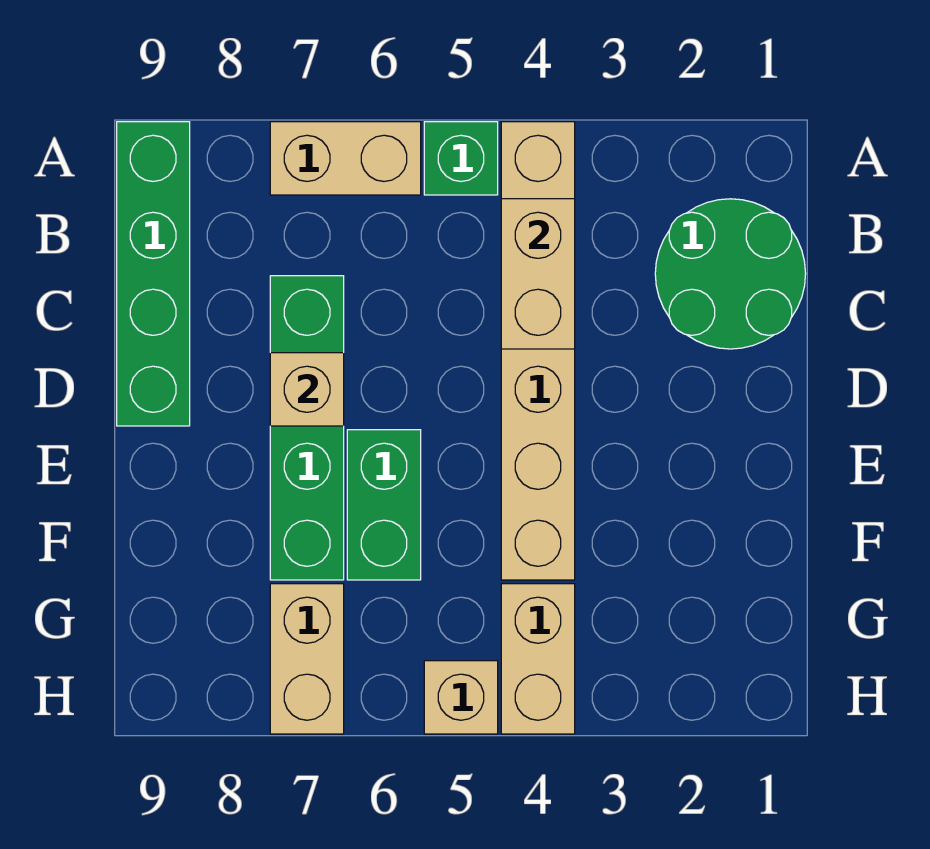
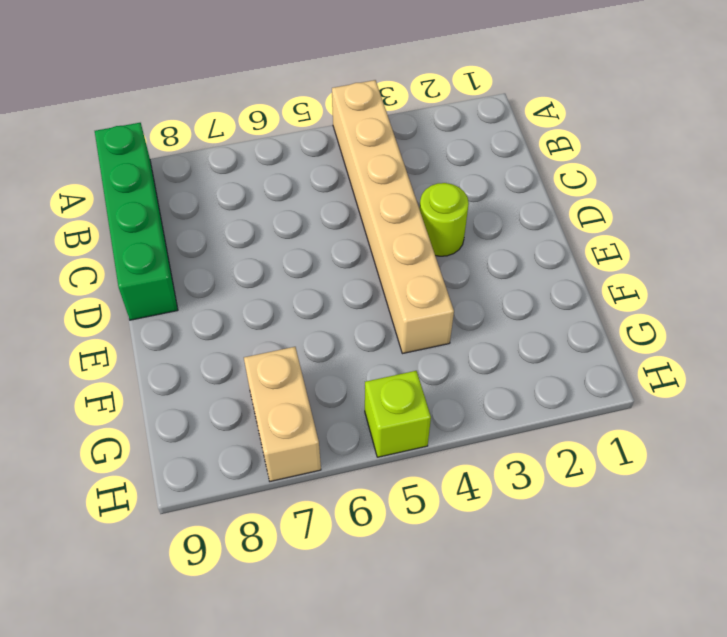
lime round brick D3 level 1 -> none
lime brick H5 level 1 -> tan brick H5 level 1
none -> green brick A5 level 1
none -> tan brick A6:A7 level 1
none -> green round brick B1:C2 level 1

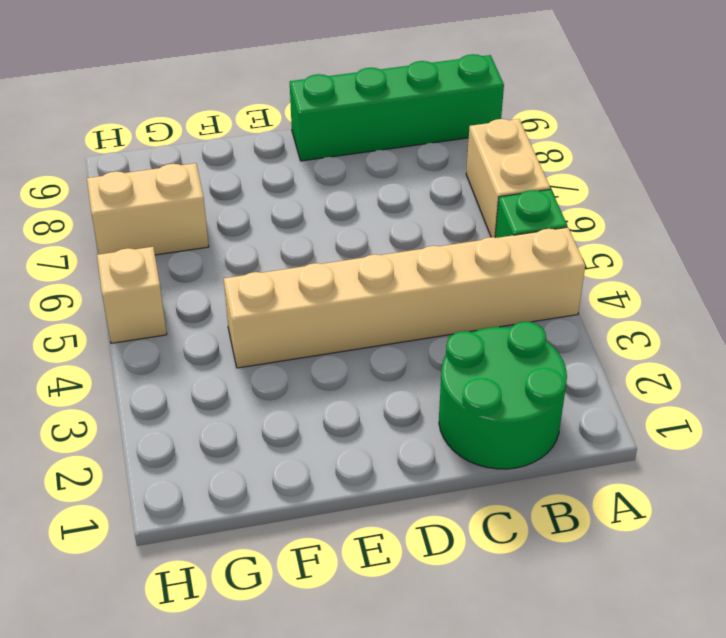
none -> green brick C7:F7 level 1
none -> green brick E6:F6 level 1
none -> tan brick G4:H4 level 1

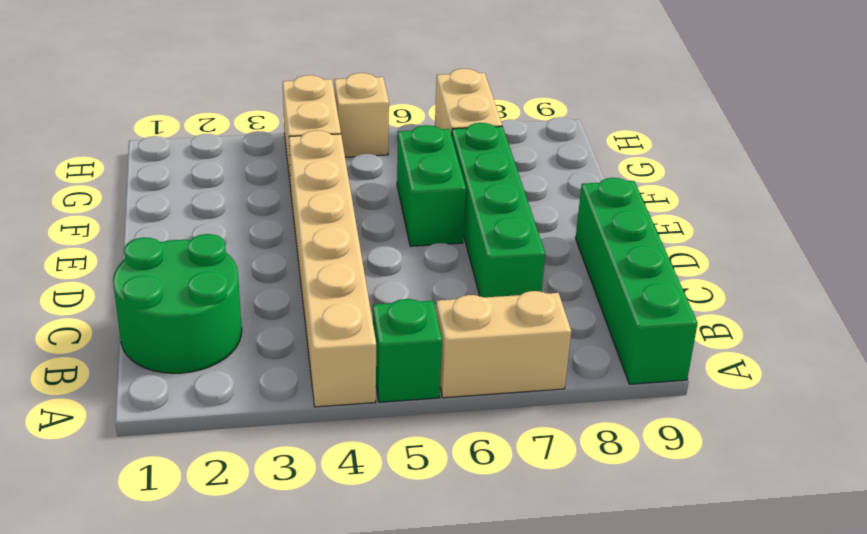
none -> tan brick B4:C4 level 2
none -> tan brick D7 level 2

